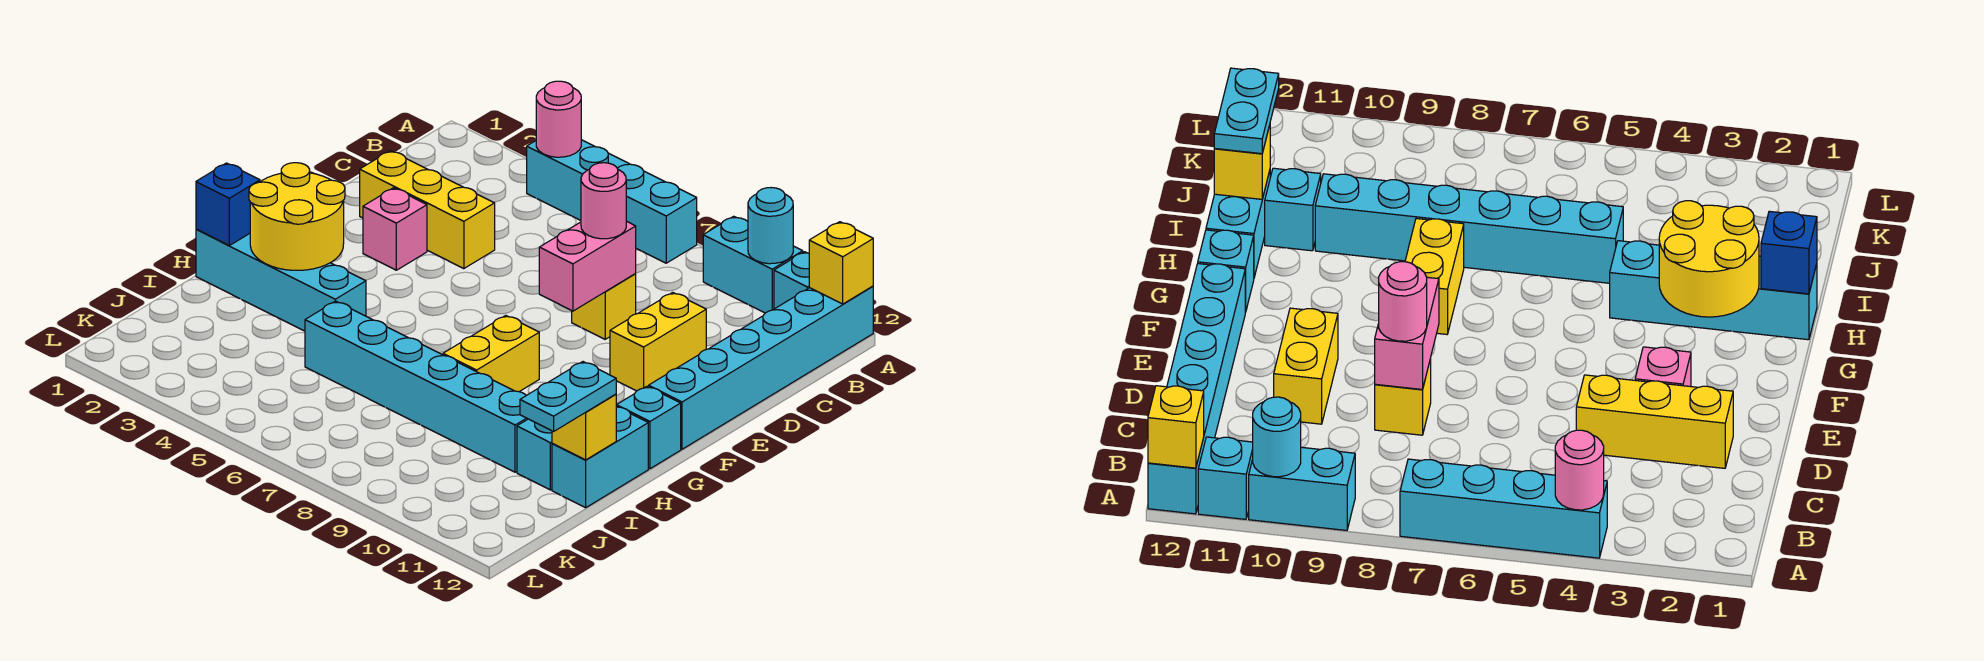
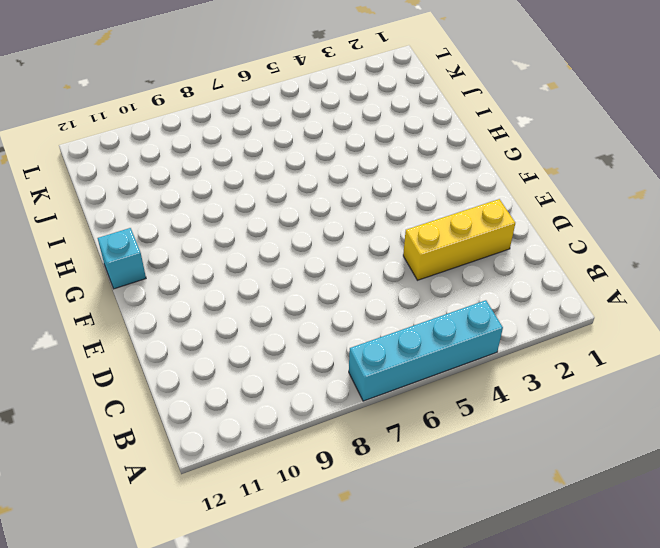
none -> cyan brick A9:A10 level 1
none -> cyan brick A11 level 1
none -> cyan brick A12:F12 level 1

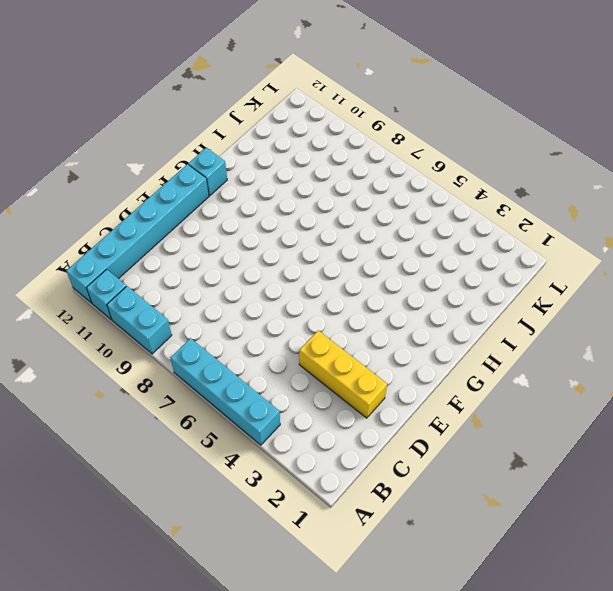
none -> yellow brick D8 level 1
none -> yellow brick D10:E10 level 1
none -> pink brick E3 level 1

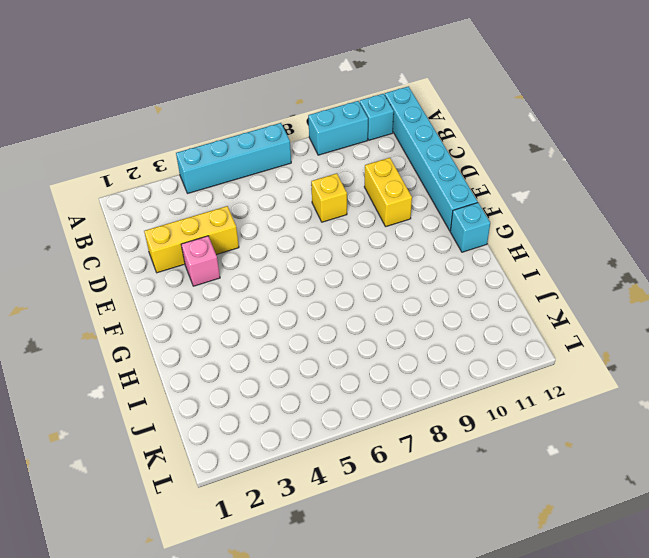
none -> yellow brick G8:H8 level 1
none -> cyan brick H1:H4 level 1
none -> cyan brick H12:I12 level 1

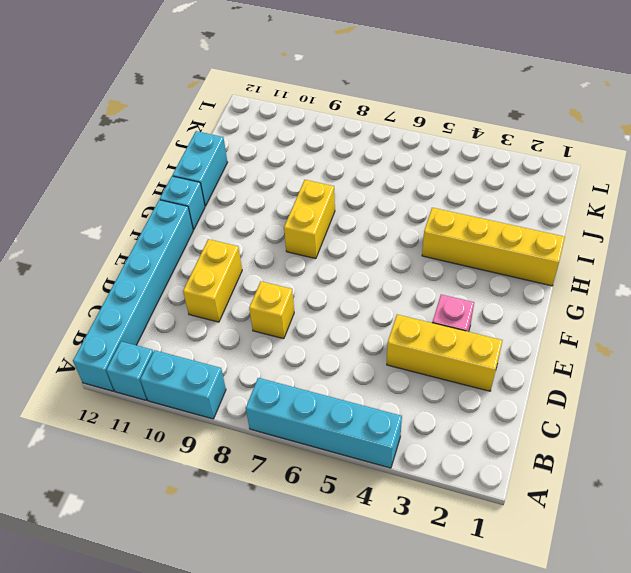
yellow brick H1:H4 level 1 -> cyan brick H1:H4 level 1
none -> cyan brick I5:I10 level 1
none -> cyan brick I11 level 1
none -> pink round brick A4 level 2

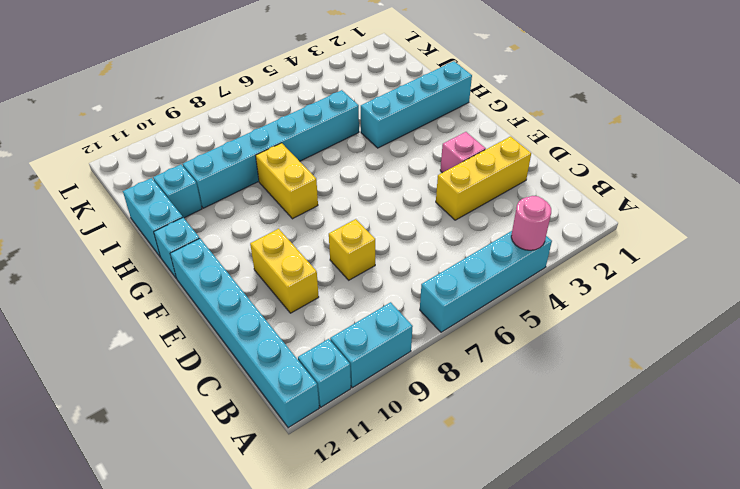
none -> cyan round brick A10 level 2
none -> yellow brick A12 level 2
none -> pink brick D8:E8 level 2

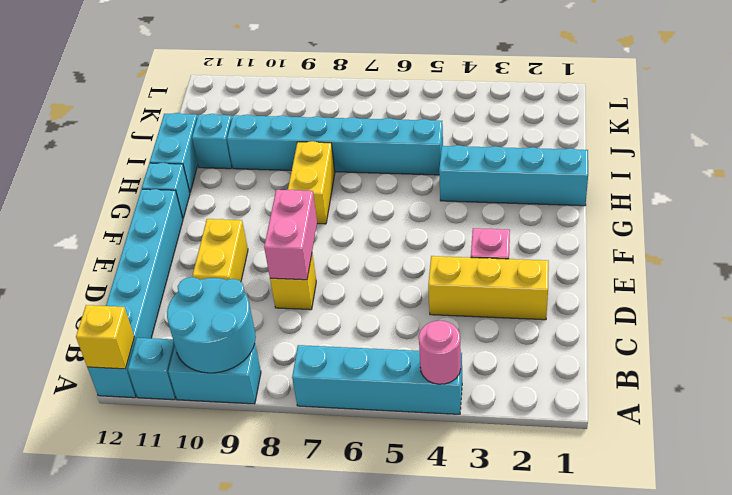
cyan round brick A9:B10 level 2 -> cyan round brick A10 level 2
none -> yellow round brick G2:H3 level 2
none -> blue brick H1 level 2
none -> yellow brick I12 level 2

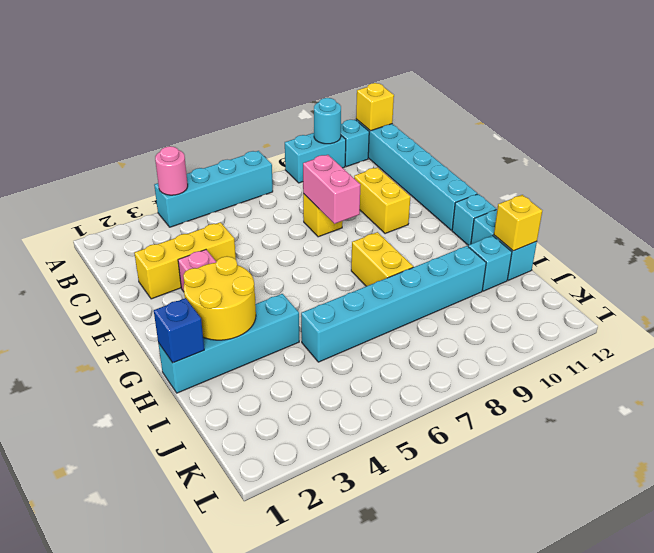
none -> pink round brick D8 level 3
none -> cyan plate I12:J12 level 3

